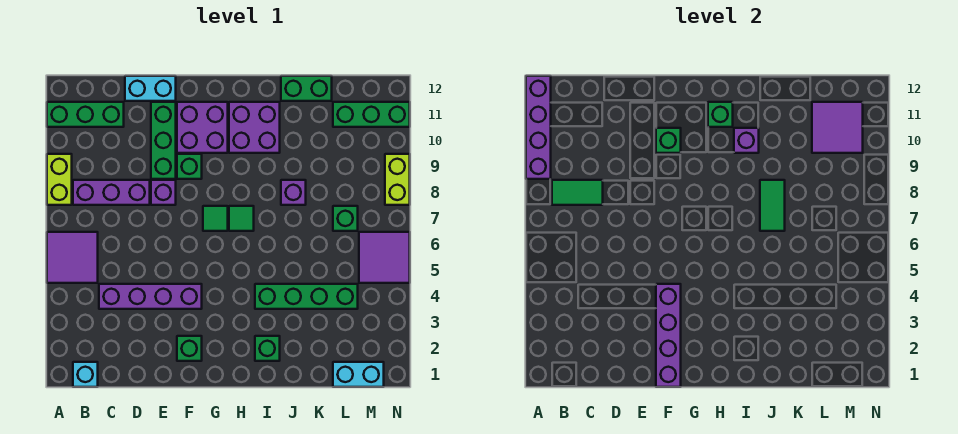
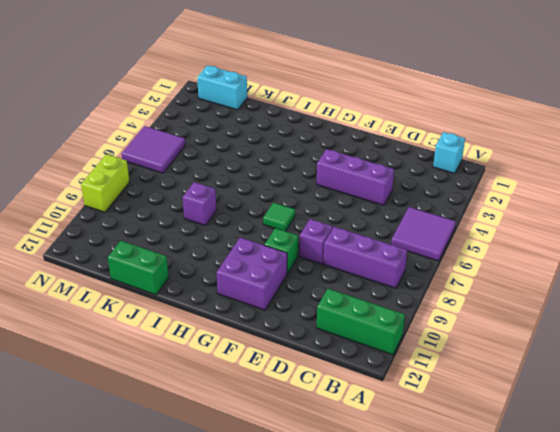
purple brick D4:F4 level 1 -> purple brick C4:F4 level 1
none -> lime brick A8:A9 level 1
none -> cyan brick D12:E12 level 1
none -> green brick E9:E11 level 1
none -> green brick F2 level 1

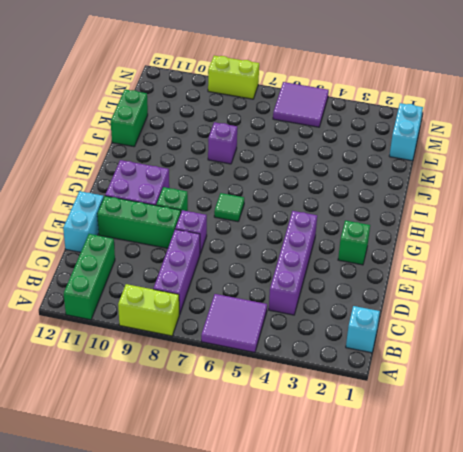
none -> green tile H7 level 1
none -> purple brick H10:I11 level 1
none -> green brick I2 level 1
none -> green brick I4:L4 level 1

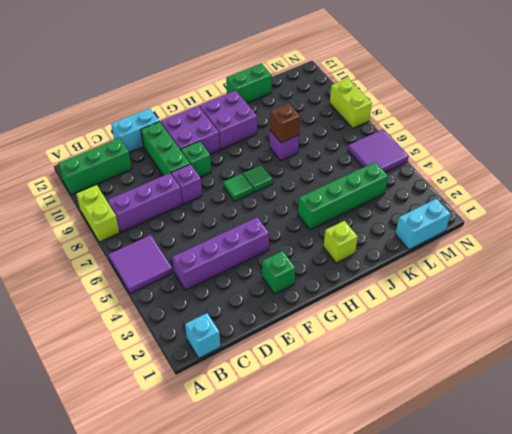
lime brick I2 level 1 -> green brick I2 level 1
brown brick J8 level 2 -> green tile J7:J8 level 2
none -> green brick L7 level 1
none -> green brick L11:N11 level 1
none -> purple brick A9:A12 level 2
none -> green tile B8:C8 level 2

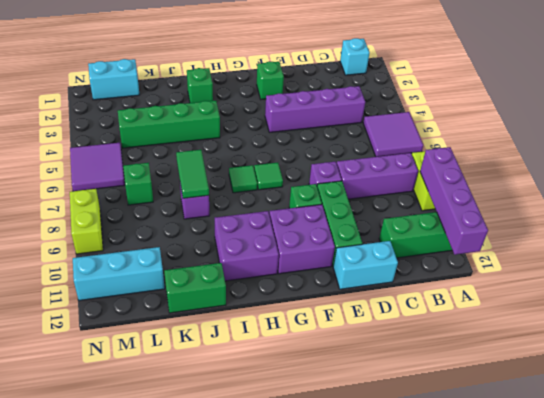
cyan brick L11:N11 level 1 -> green brick L11:N11 level 1
none -> green tile B8:C8 level 2
none -> purple brick F1:F4 level 2
none -> green brick F10 level 2
none -> green brick H11 level 2

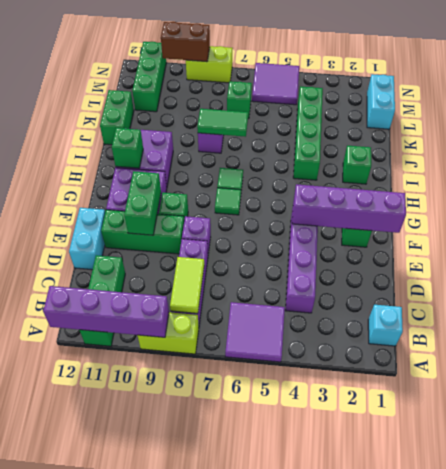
lime tile B8:C8 level 2 -> green tile B8:C8 level 2
green brick E10:F10 level 2 -> green brick F10 level 2
brown brick N9:N10 level 2 -> none
none -> purple brick I10 level 2
none -> purple tile L10:M11 level 2

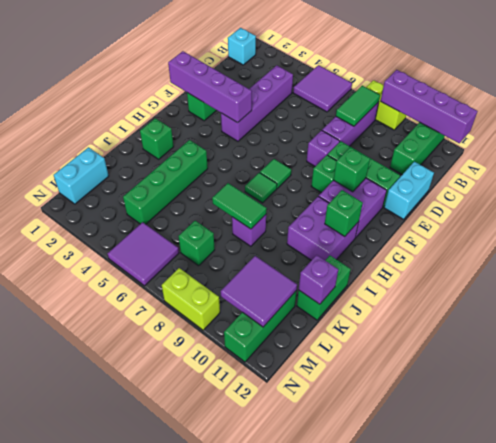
purple brick K12 level 2 -> purple brick I10 level 2

